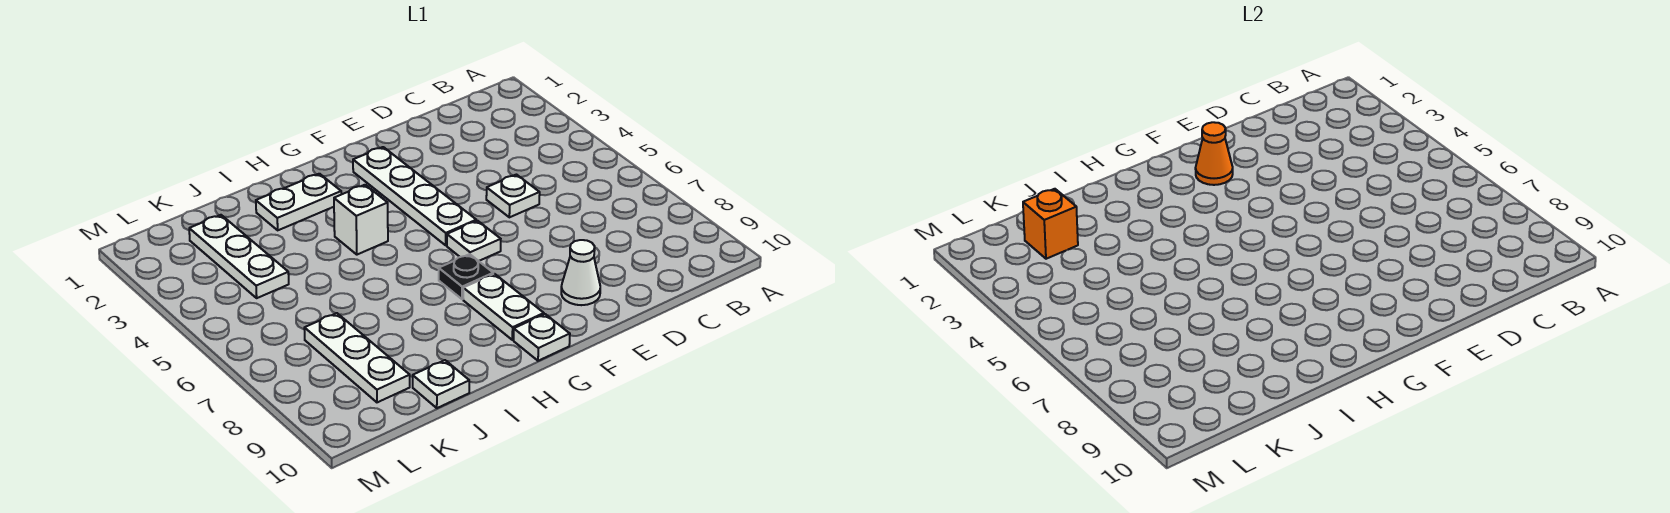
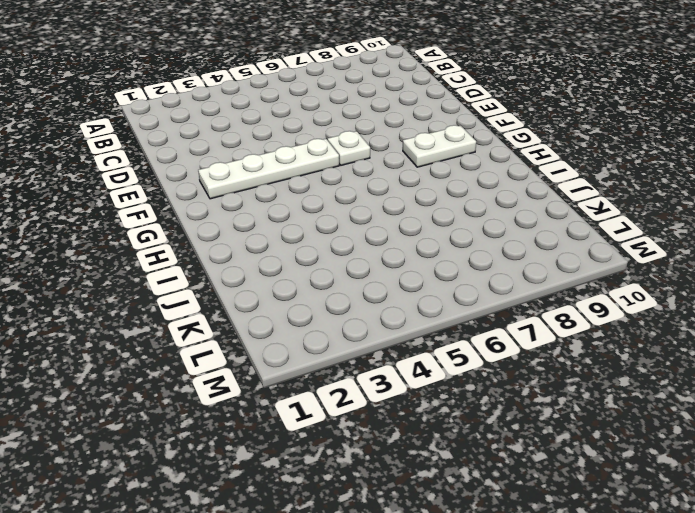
none -> white plate D5 level 1
none -> white cone E9 level 1
none -> black plate G7 level 1

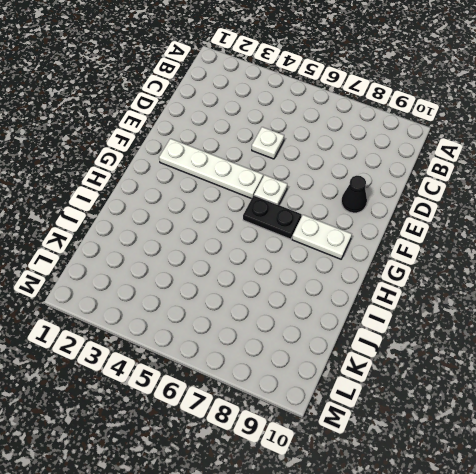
black cone E9 level 1 -> white cone E9 level 1
black plate G6:G7 level 1 -> black plate G7 level 1
none -> white plate G10 level 1
none -> white plate H2:I2 level 1
none -> white brick H4 level 1

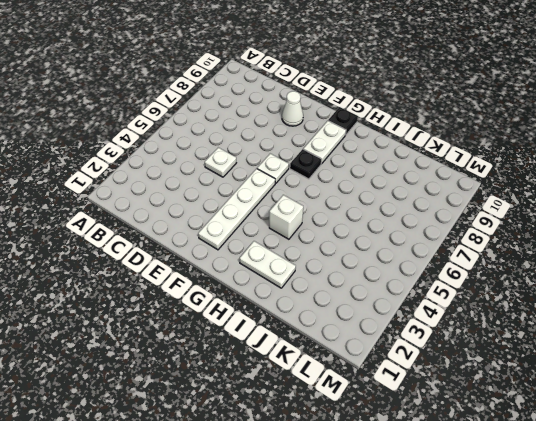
black plate G10 level 1 -> white plate G10 level 1
none -> white plate J10 level 1
none -> white plate K2:K4 level 1
none -> white plate K7:K9 level 1

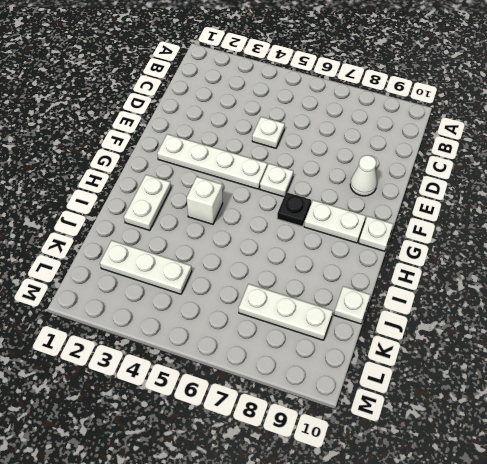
none -> orange cone F2 level 2
none -> orange brick K2 level 2

